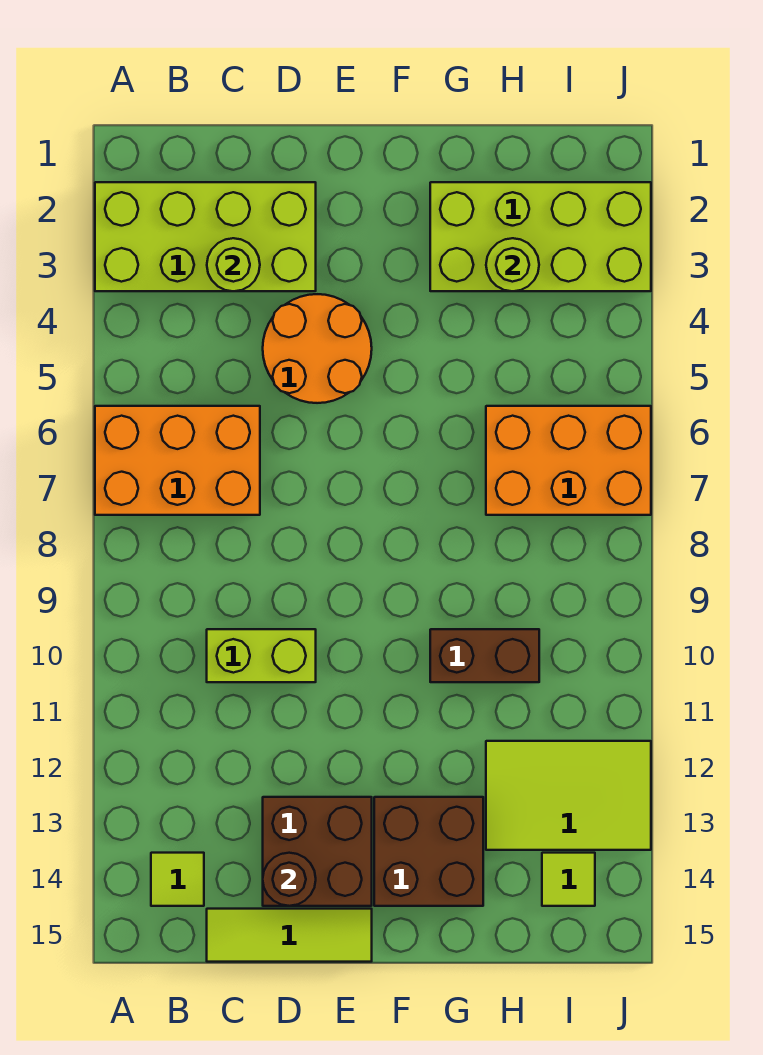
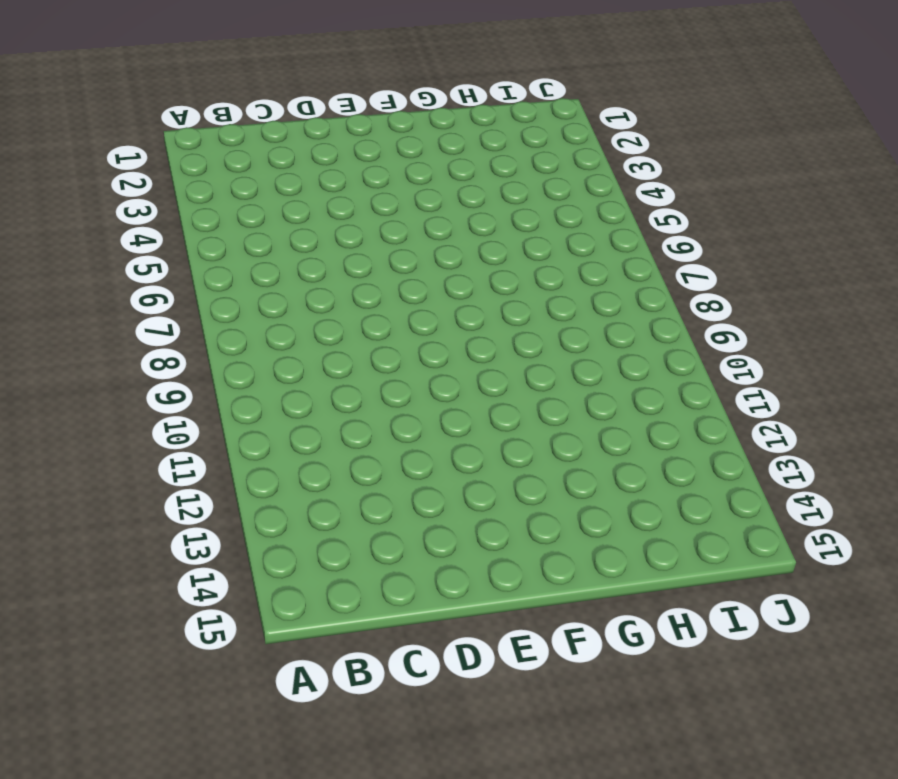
none -> lime brick A2:D3 level 1
none -> orange brick A6:C7 level 1
none -> lime tile B14 level 1

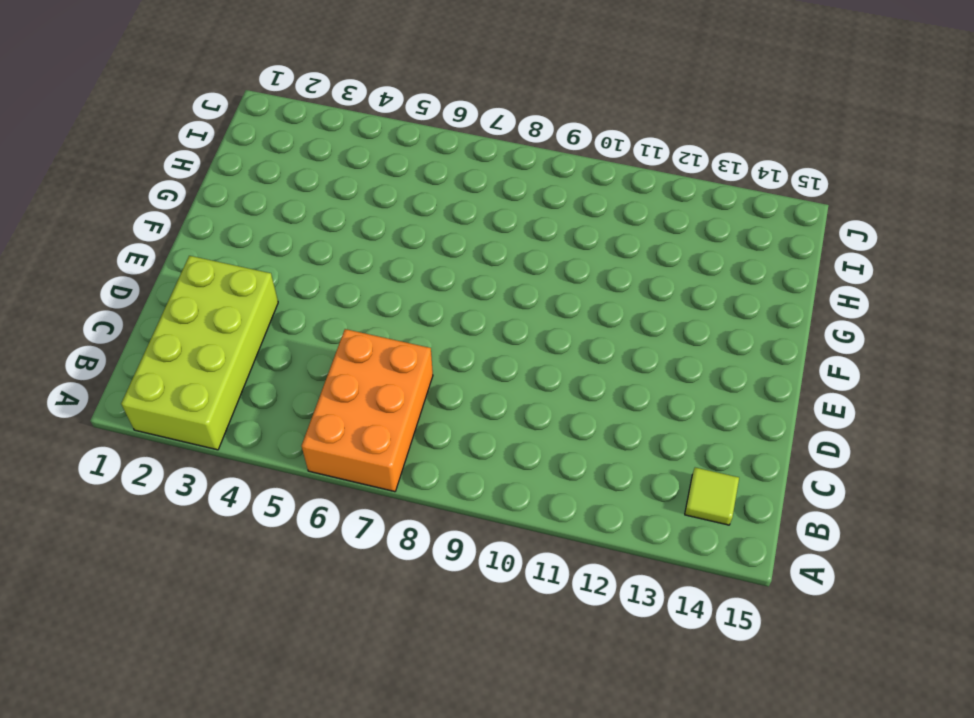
none -> lime brick C10:D10 level 1
none -> lime tile C15:E15 level 1
none -> orange round brick D4:E5 level 1

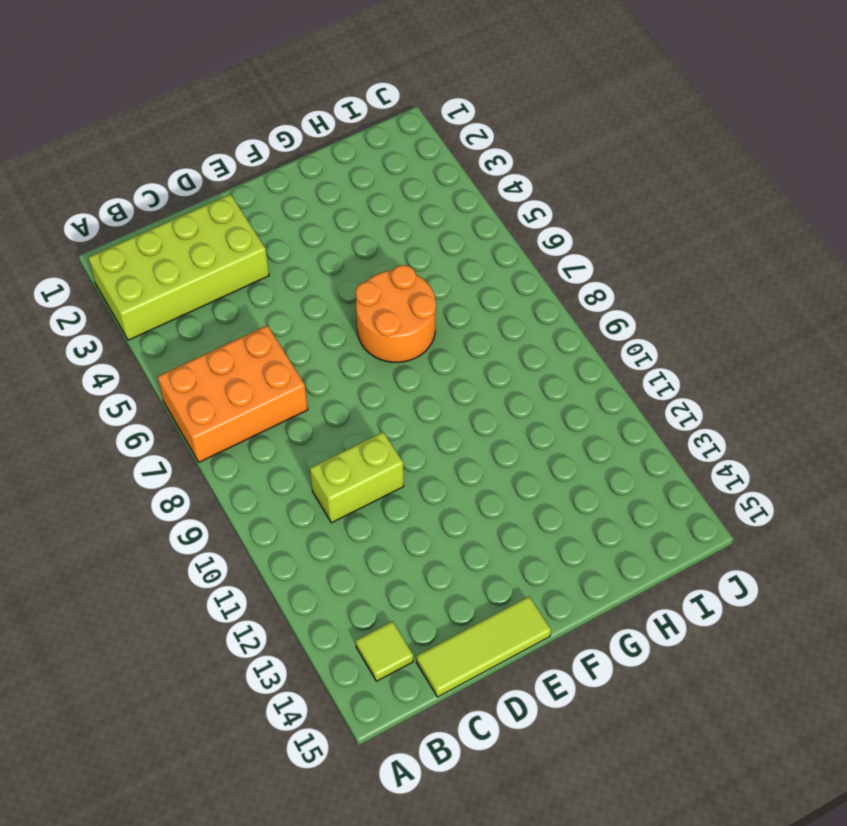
orange round brick F6:G7 level 1 -> orange round brick D4:E5 level 1
none -> brown brick D13:E14 level 1
none -> brown brick F13:G14 level 1
none -> lime brick G2:J3 level 1

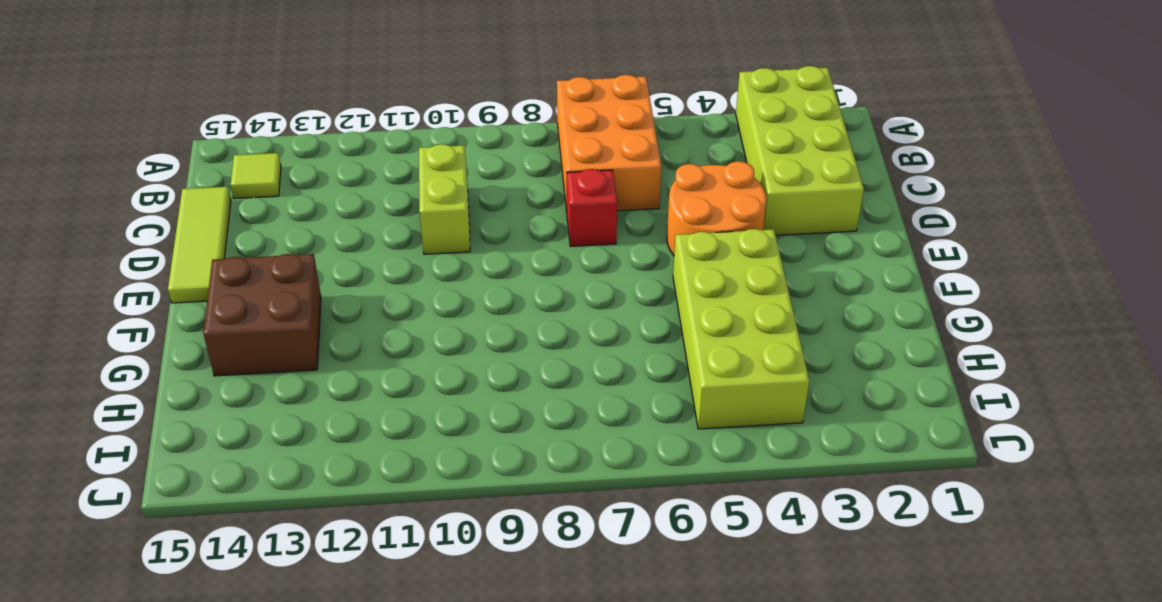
red brick D7 level 1 -> none
lime brick F4:I5 level 1 -> lime brick G2:J3 level 1
none -> brown brick D13:E14 level 1
none -> brown brick G10:H10 level 1
none -> orange brick H6:J7 level 1

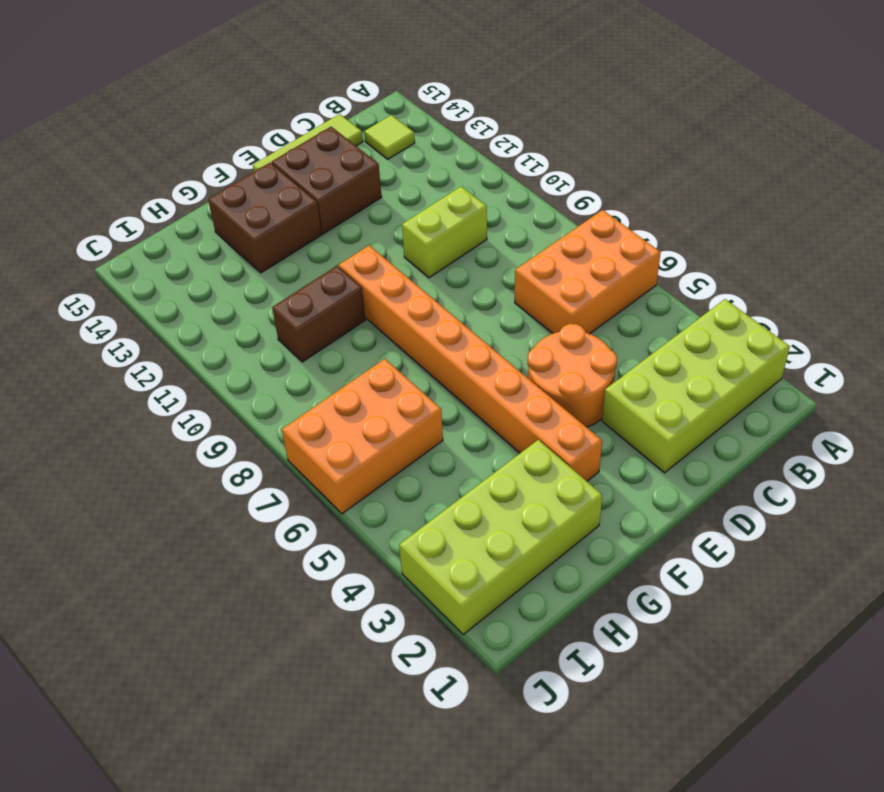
orange brick F3:F10 level 1 -> none
none -> lime tile H12:J13 level 1
none -> lime tile I14 level 1
none -> lime round brick C3 level 2

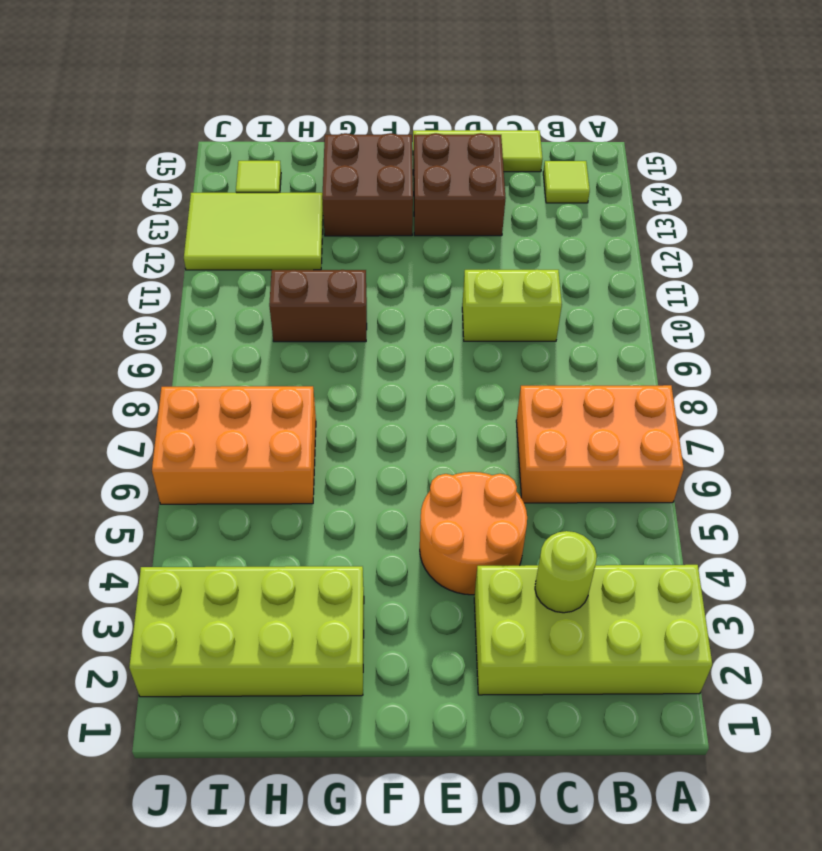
none -> brown round brick D14 level 2
none -> lime round brick H3 level 2

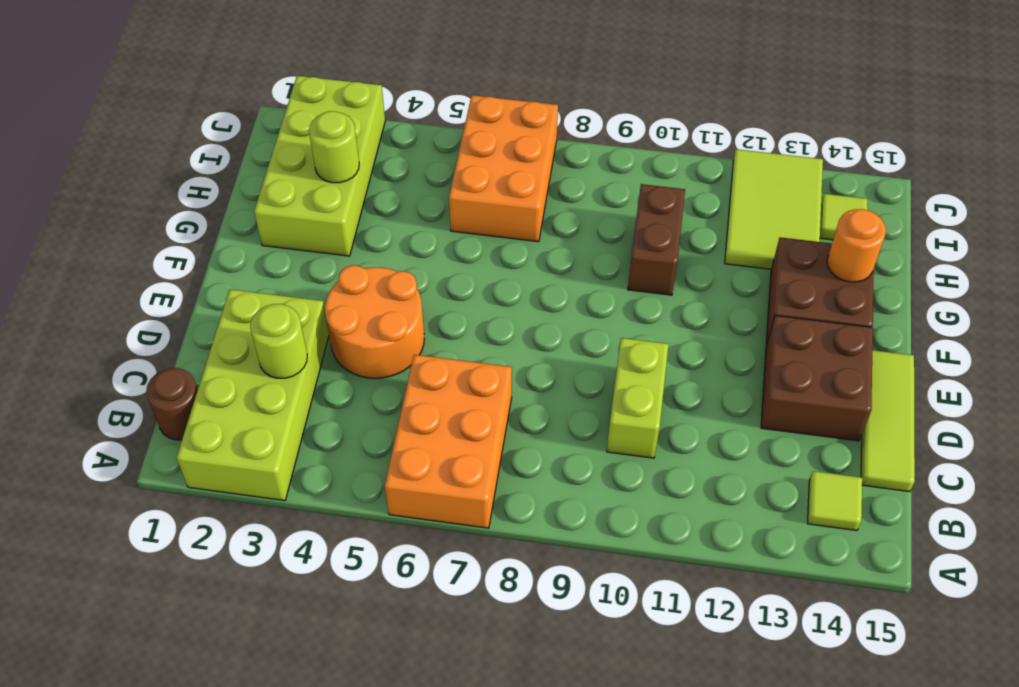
brown round brick B1 level 1 -> brown round brick D14 level 2
orange round brick G14 level 2 -> none

